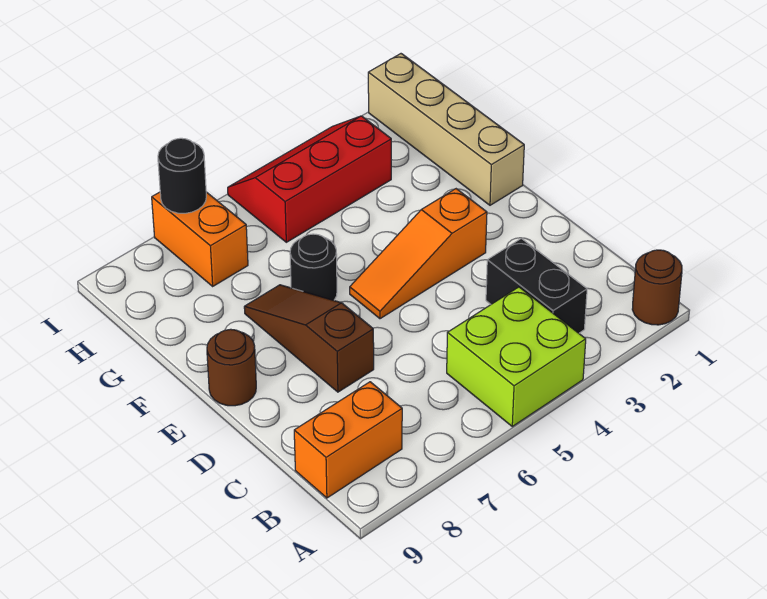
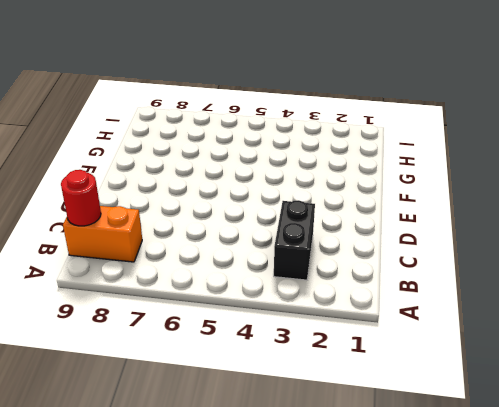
red round brick B9 level 2 -> none
none -> brown round brick A1 level 1
none -> lime brick A4:B5 level 1
none -> brown slope D7:F7 level 1 top D

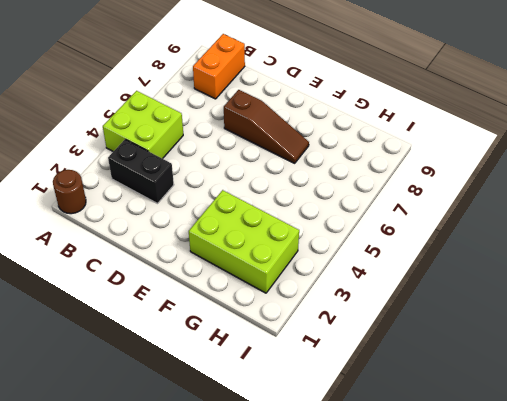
lime brick F2:H3 level 1 -> red slope H3:I5 level 1 top H
none -> orange slope E3:E5 level 1 top 3
none -> brown round brick E9 level 1
none -> tan brick F1:I1 level 1

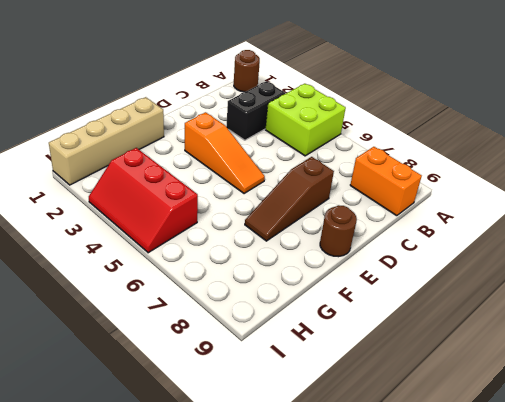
none -> black round brick F6 level 1
none -> orange brick H7:I7 level 1
none -> black round brick I7 level 2

